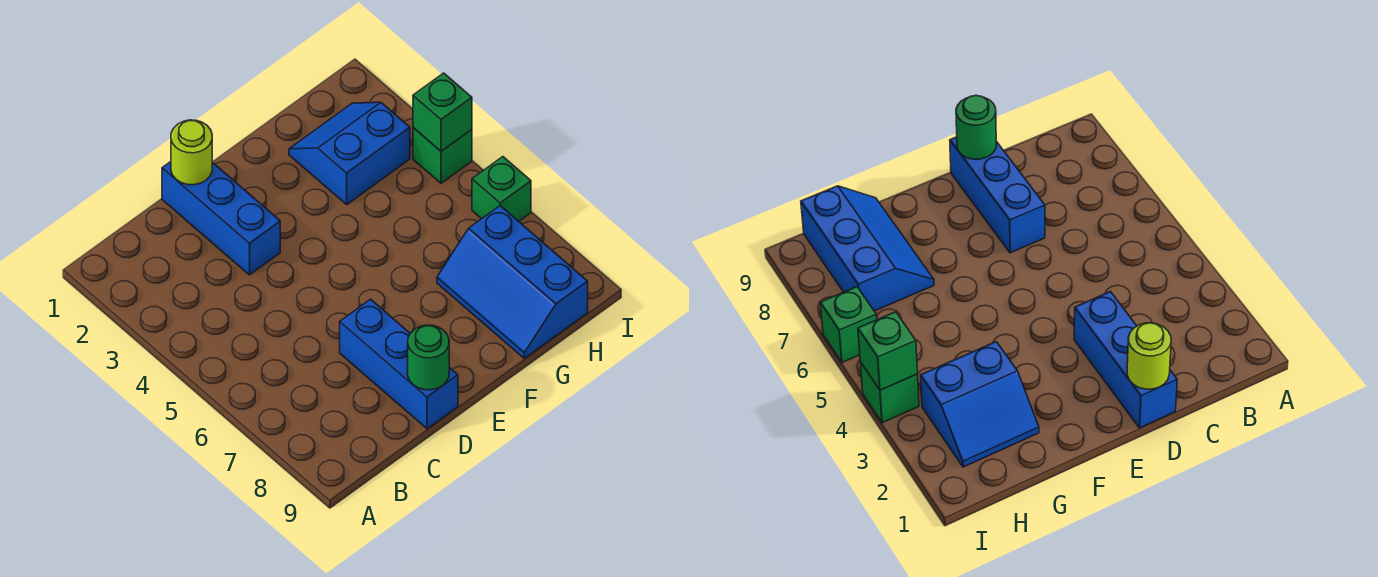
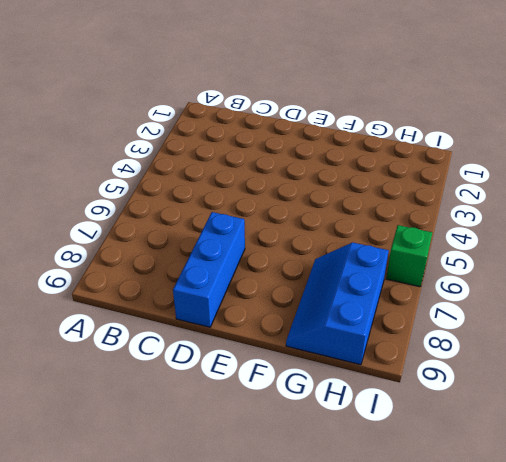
none -> blue brick D1:D3 level 1
none -> blue slope G2:H3 level 1 top 3

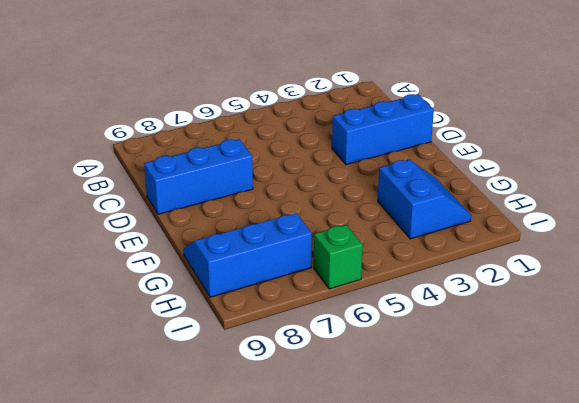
none -> green brick I4 level 1
none -> lime round brick D1 level 2

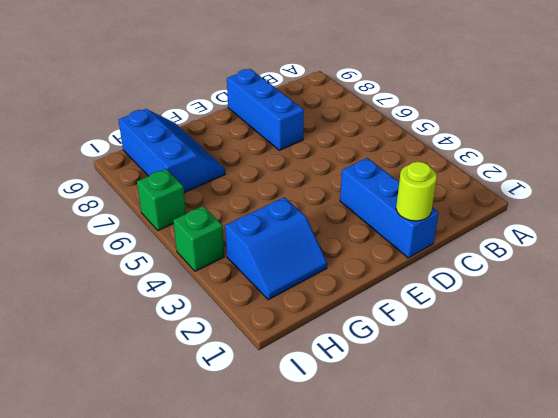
none -> green round brick D9 level 2
none -> green brick I4 level 2

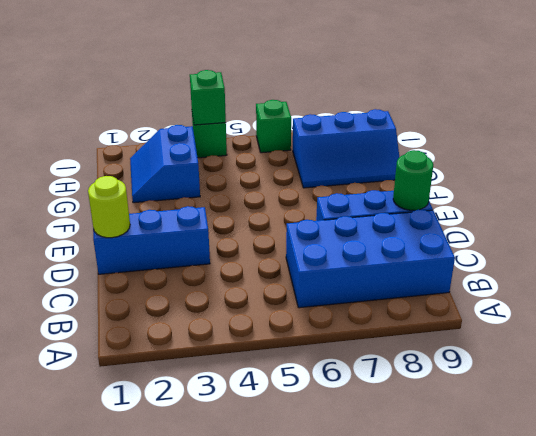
blue brick B6:C9 level 1 -> none

